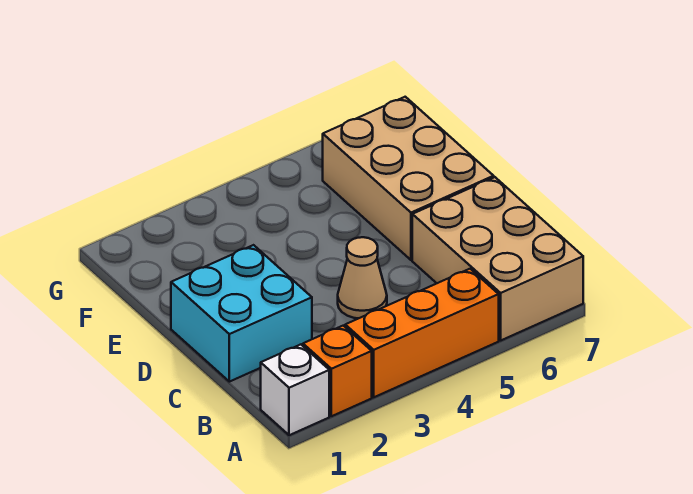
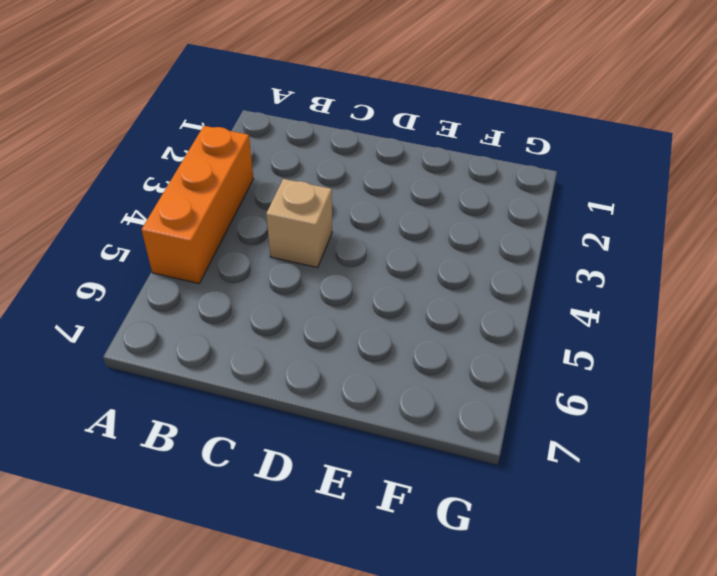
tan brick C4 level 1 -> tan cone C4 level 1
none -> white brick A1 level 1
none -> orange brick A2 level 1

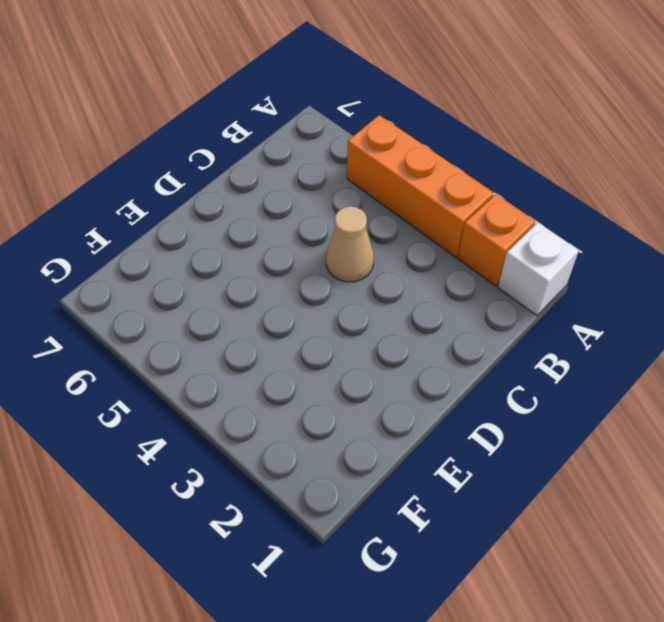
none -> tan brick A6:C7 level 1
none -> cyan brick C1:D2 level 1

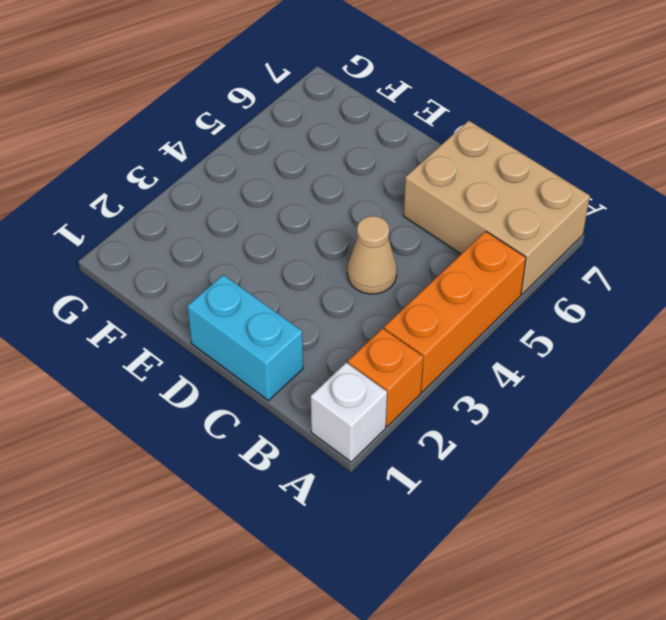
cyan brick C1:D1 level 1 -> cyan brick C1:D2 level 1
none -> tan brick D6:F7 level 1

